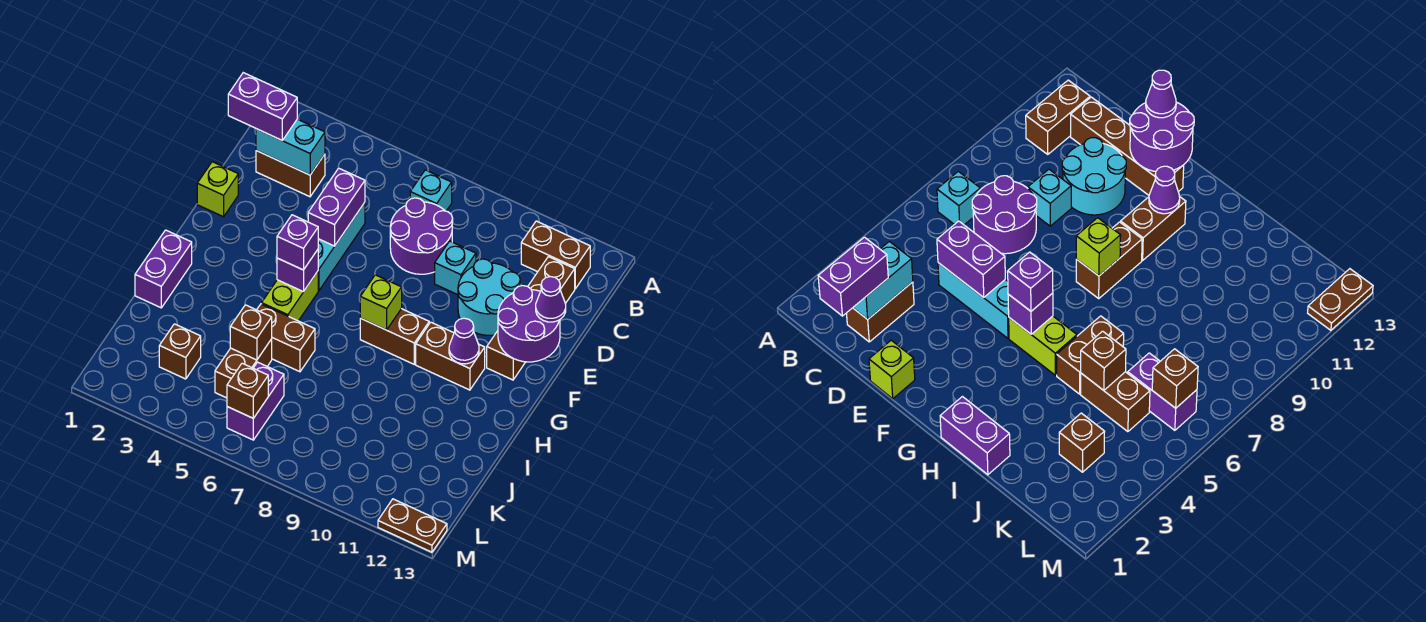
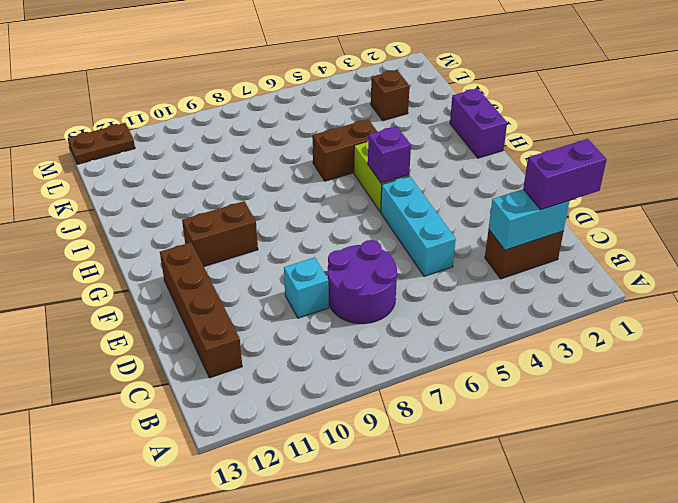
none -> cyan brick B7 level 1
none -> brown brick B11:B12 level 1
none -> cyan round brick D10:E11 level 1

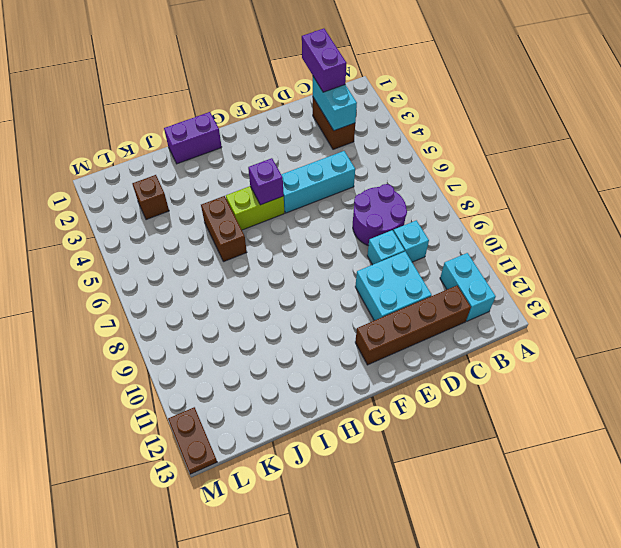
cyan brick B11:B12 level 1 -> brown brick B11:B12 level 1
cyan brick C9 level 1 -> cyan brick B7 level 1
cyan brick D10:E11 level 1 -> cyan round brick D10:E11 level 1
none -> lime brick E1 level 1
none -> brown brick G8:G9 level 1
none -> brown brick G10:G11 level 1

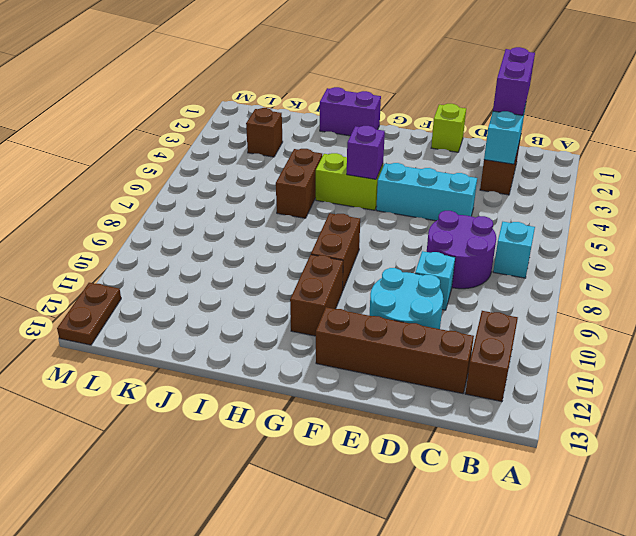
none -> brown brick J5:K5 level 1
none -> purple brick K6:L6 level 1
none -> purple brick D5:E5 level 2

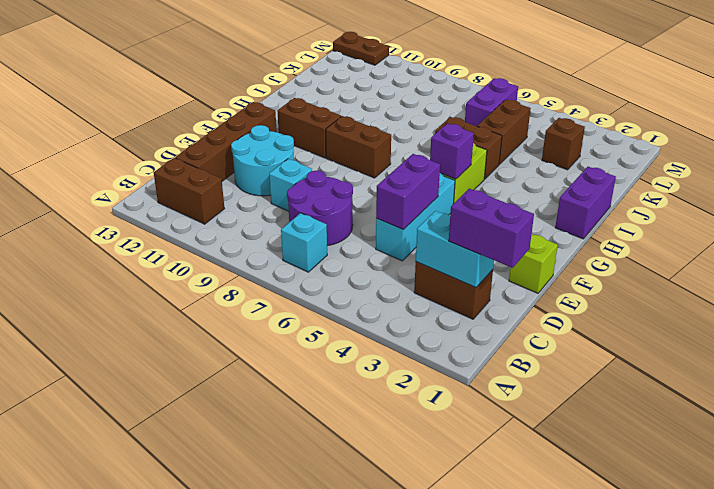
none -> purple round brick E12:F13 level 2
none -> lime brick G8 level 2
none -> purple cone G11 level 2

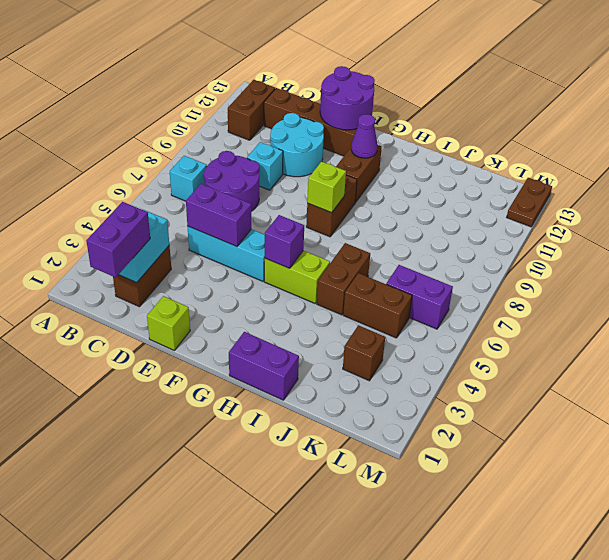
none -> brown brick J5 level 2
none -> brown brick L6 level 2
none -> purple cone E13 level 3

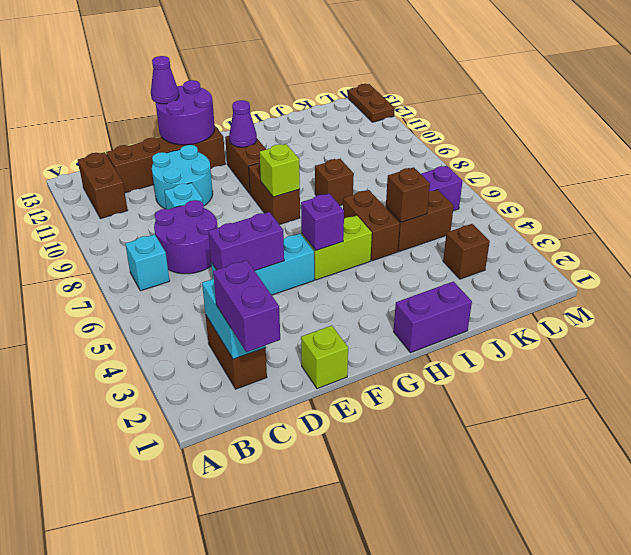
brown brick I8 level 1 -> brown brick L6 level 2
none -> purple brick G5 level 3

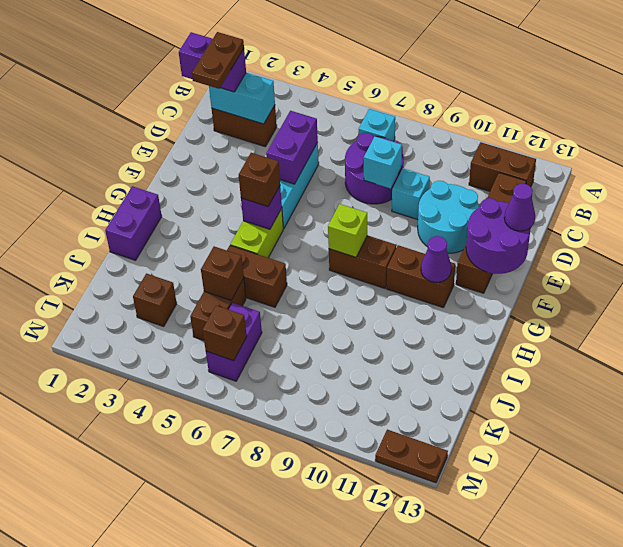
brown plate C2:D2 level 4 -> none
cyan brick D8 level 2 -> none
brown brick G5 level 3 -> purple brick G5 level 3
none -> lime brick E1 level 1

